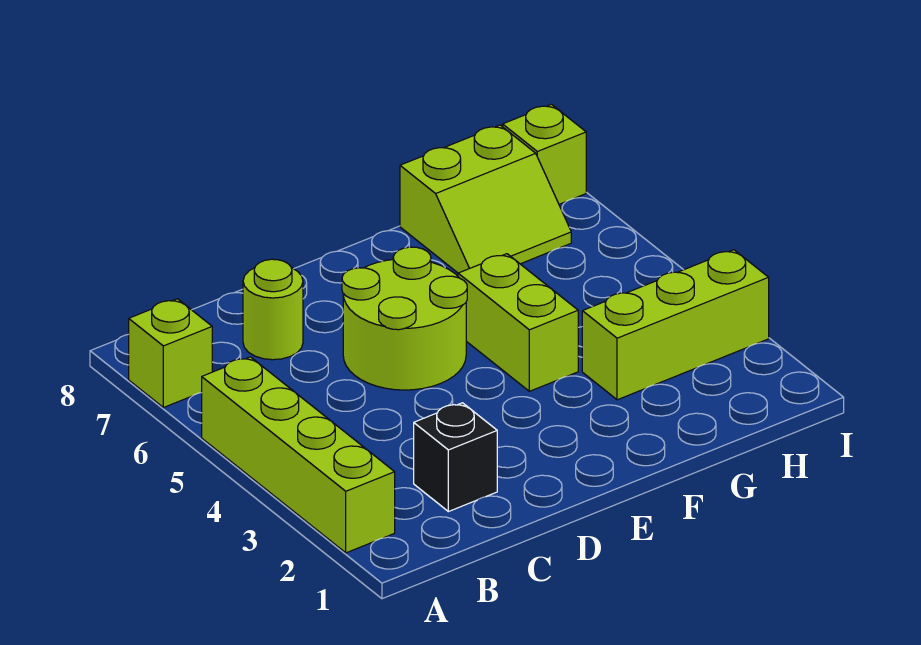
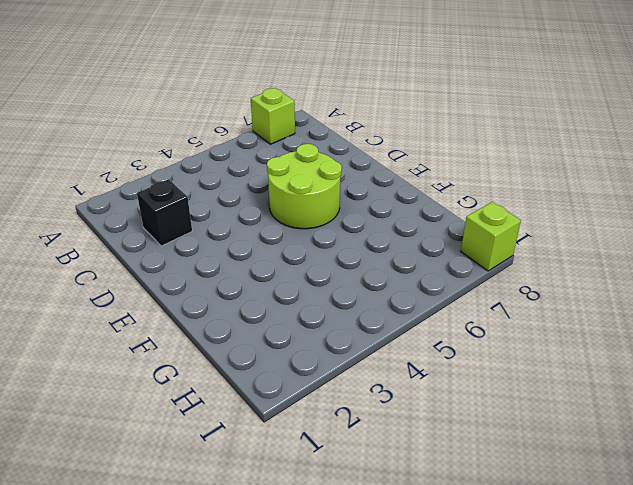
none -> lime brick A2:A5 level 1
none -> lime round brick C7 level 1

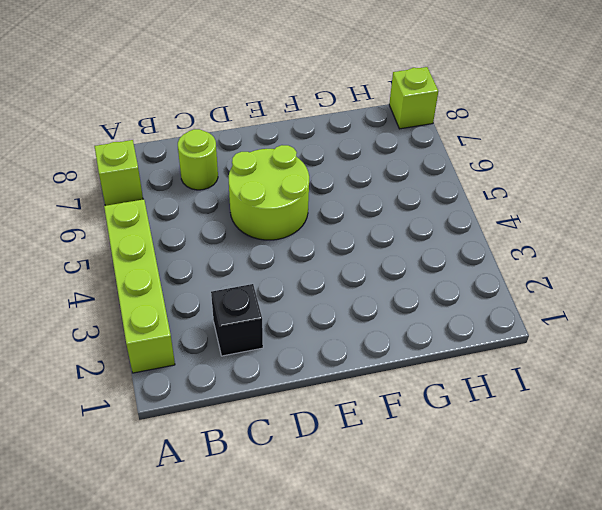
none -> lime brick F4:F5 level 1
none -> lime brick G3:I3 level 1

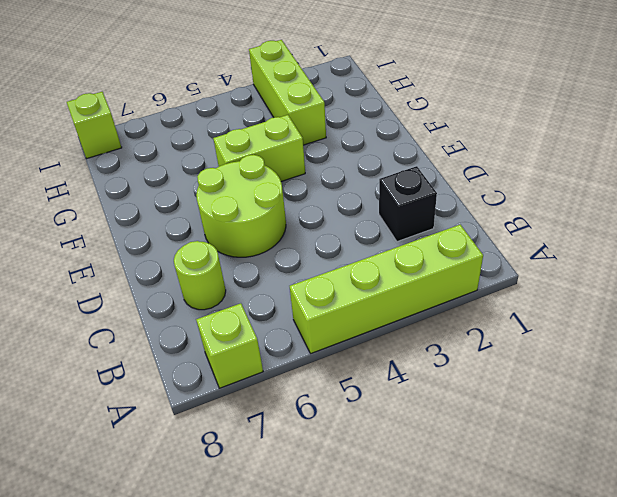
none -> lime slope G7:H8 level 1 top 8

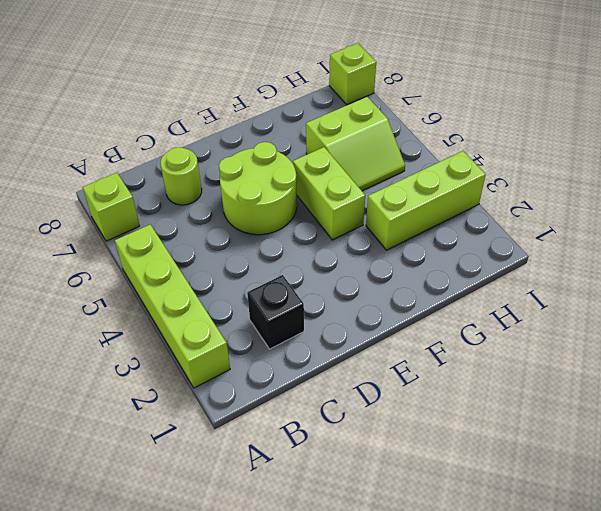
lime slope G5:H6 level 1 top 6 -> lime slope G7:H8 level 1 top 8

